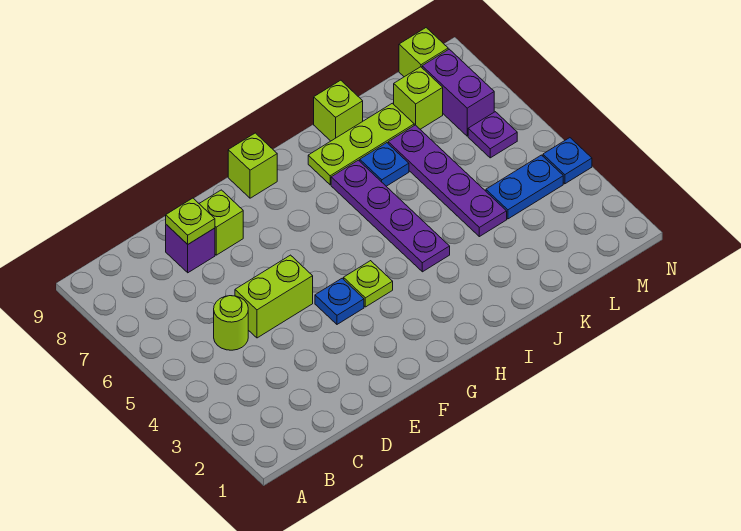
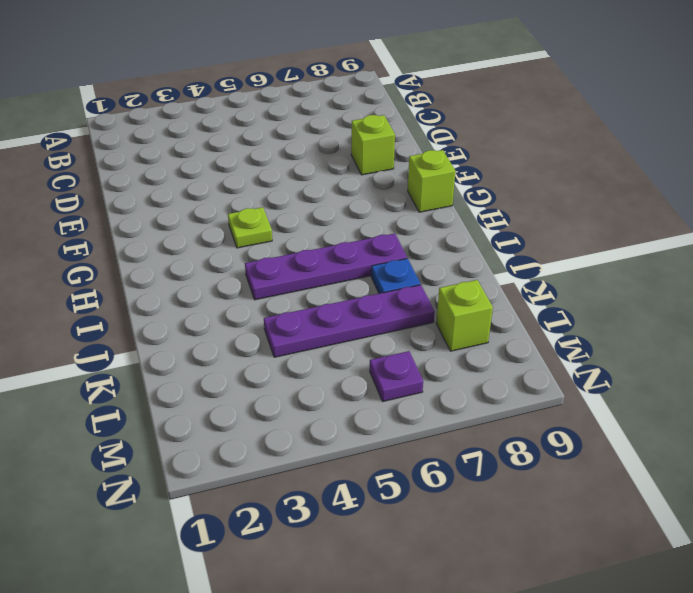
none -> lime round brick C5 level 1
none -> lime brick D5:E5 level 1
none -> purple brick D8 level 1

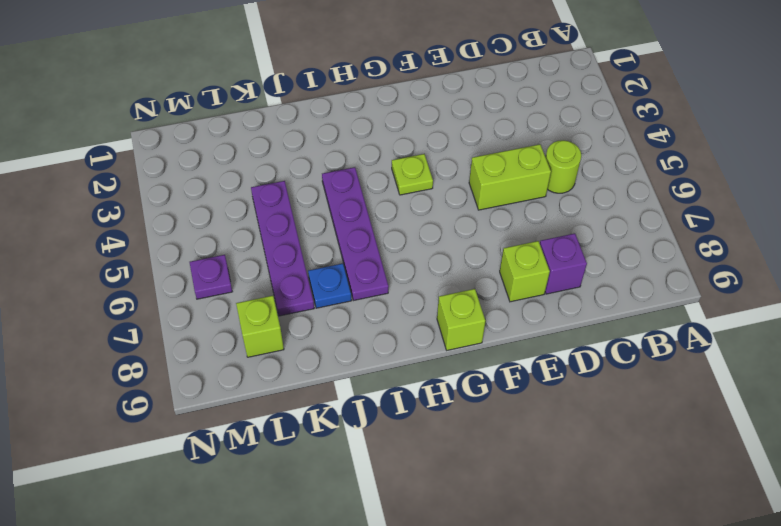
none -> blue plate F4 level 1
none -> lime plate I8:K8 level 1
none -> lime brick J9 level 1

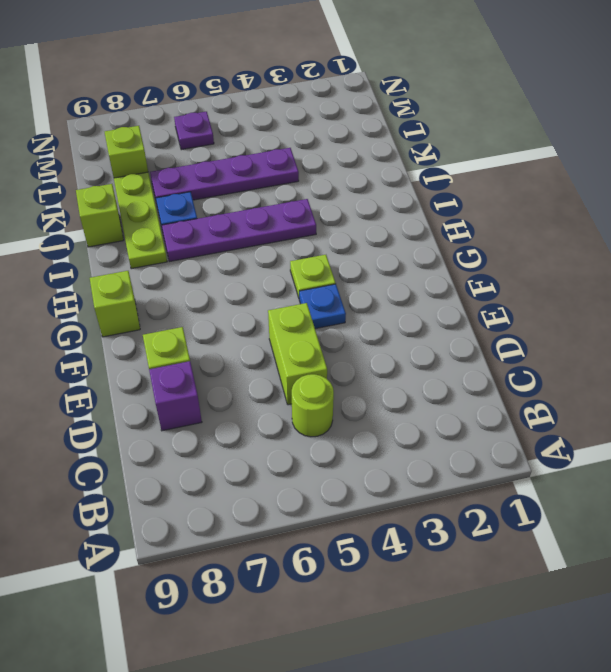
none -> blue plate L4:M4 level 1
none -> purple brick M7:M8 level 1
none -> lime brick M9 level 1

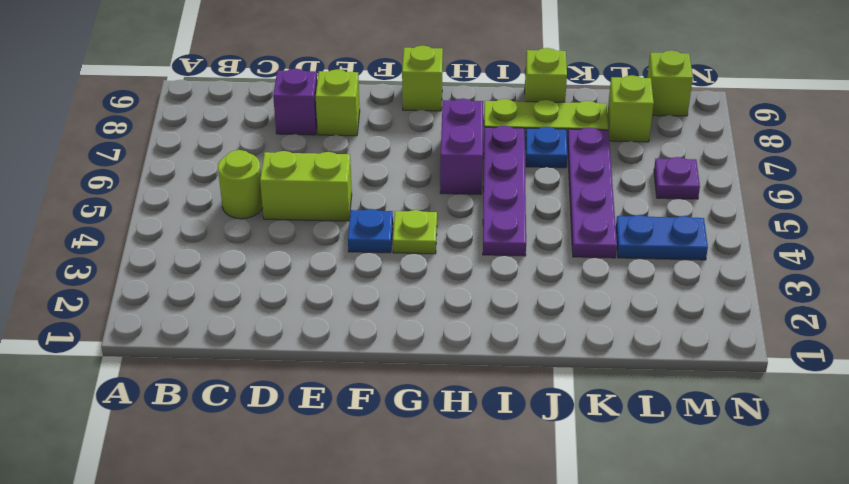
purple brick H6:H7 level 1 -> purple brick M7:M8 level 1
none -> blue plate N4 level 1
none -> lime plate D8 level 2

